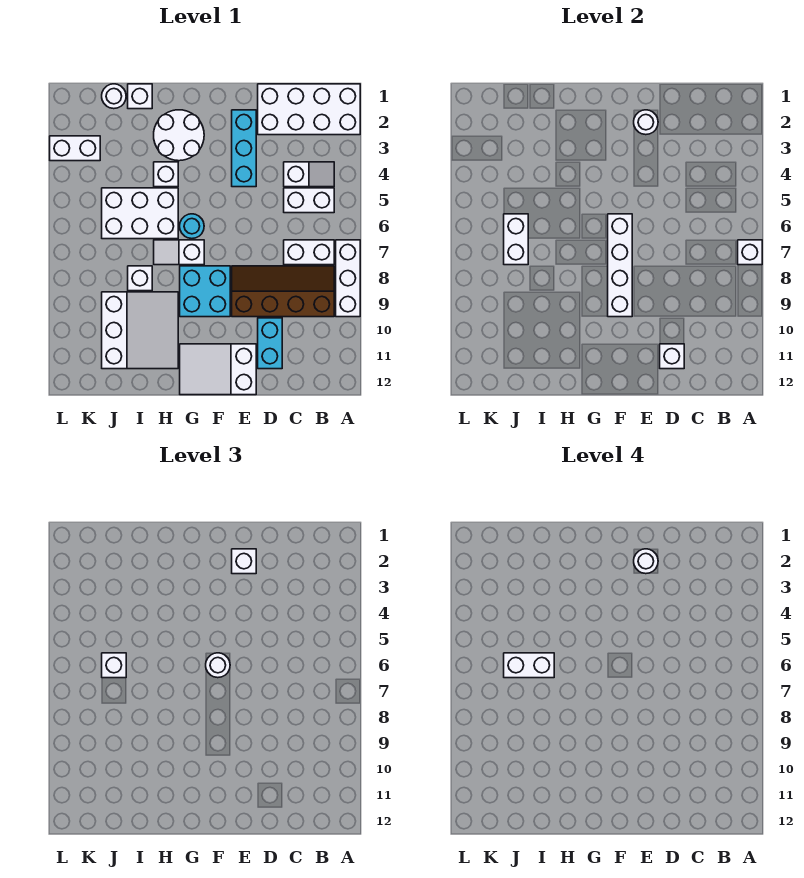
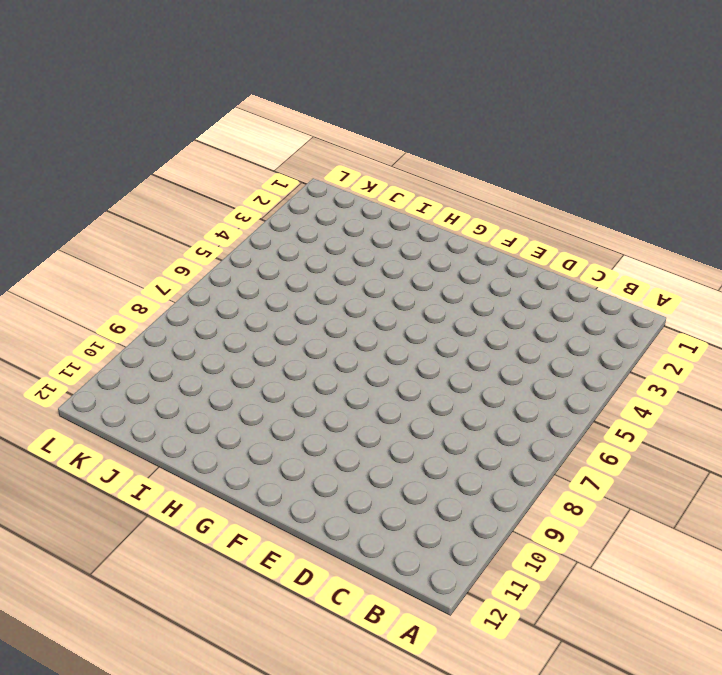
none -> white brick A1:D2 level 1
none -> white brick A7:A9 level 1
none -> white slope B4:C4 level 1 top C
none -> white brick B5:C5 level 1

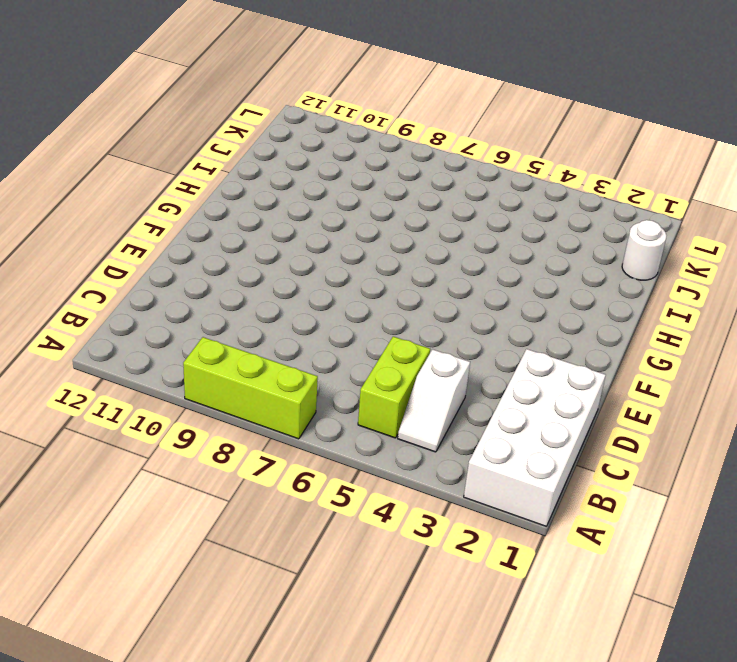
lime brick A7:A9 level 1 -> white brick A7:A9 level 1
lime brick B5:C5 level 1 -> white brick B5:C5 level 1
none -> white brick B7:C7 level 1
none -> brown slope B8:E9 level 1 top 9
none -> cyan brick D10:D11 level 1
none -> cyan brick E2:E4 level 1

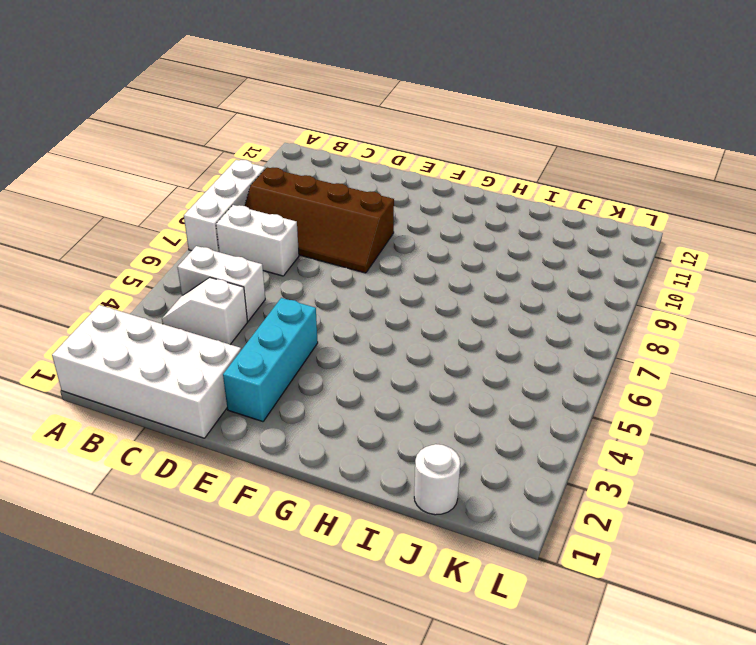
none -> cyan brick D10:D11 level 1
none -> white slope E11:G12 level 1 top E
none -> cyan brick F8:G9 level 1
none -> white round brick G2:H3 level 1

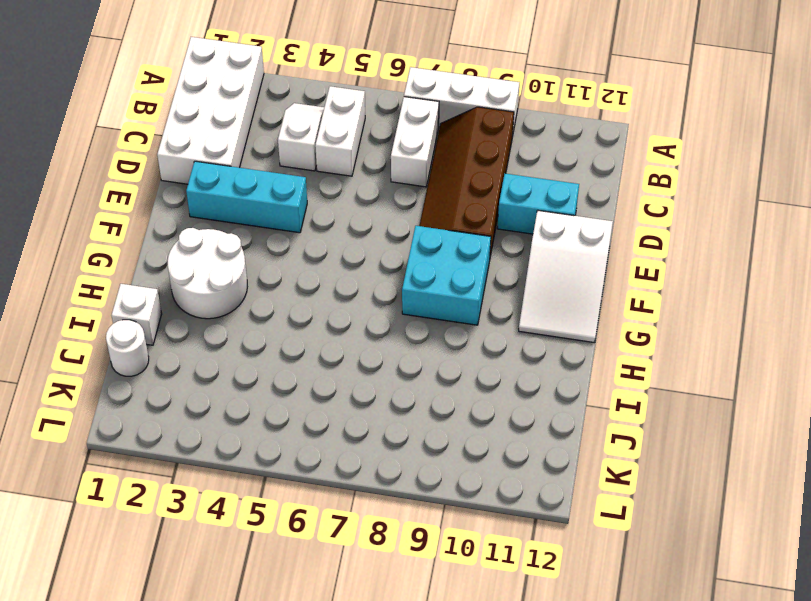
none -> cyan round brick G6 level 1
none -> white slope G7:H7 level 1 top G
none -> white brick H4 level 1
none -> white brick H5:J6 level 1

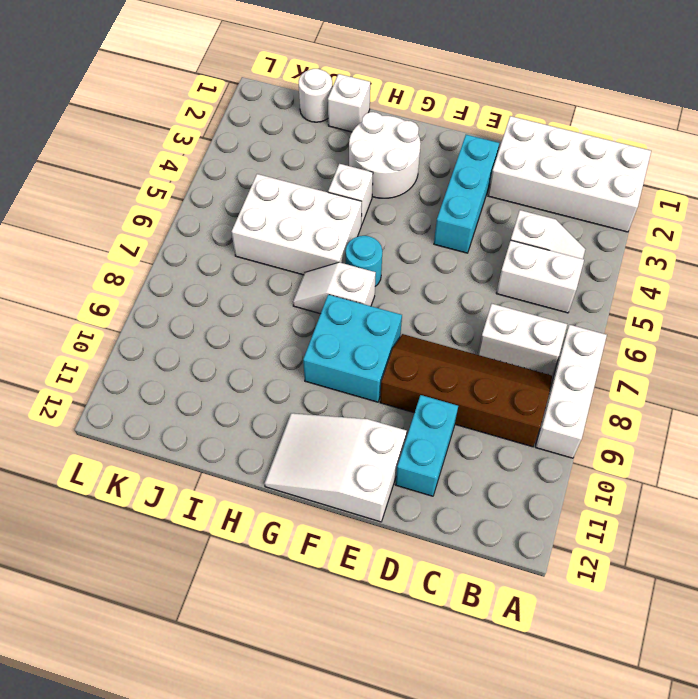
none -> white slope H9:J11 level 1 top J
none -> white brick I8 level 1
none -> white brick K3:L3 level 1
none -> white brick A7 level 2

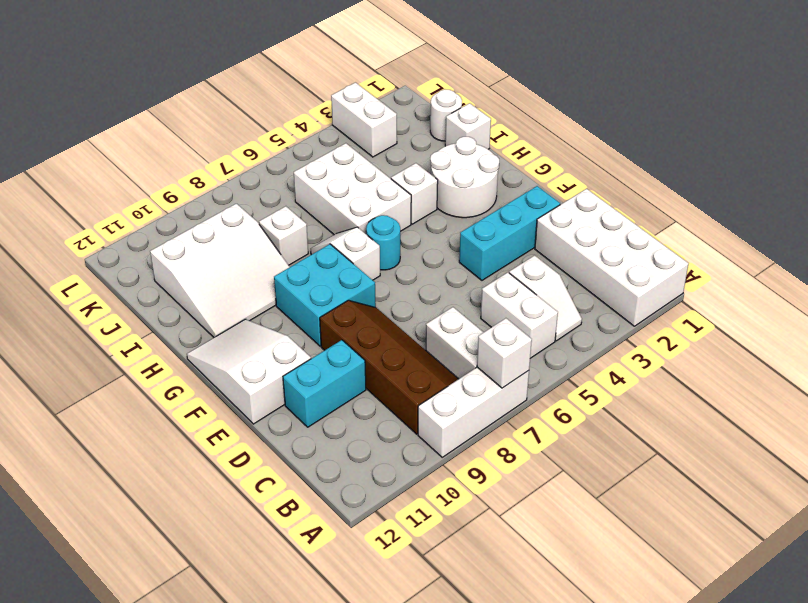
none -> white brick D11 level 2
none -> white round brick E2 level 2
none -> white brick F6:F9 level 2
none -> white brick J6:J7 level 2

